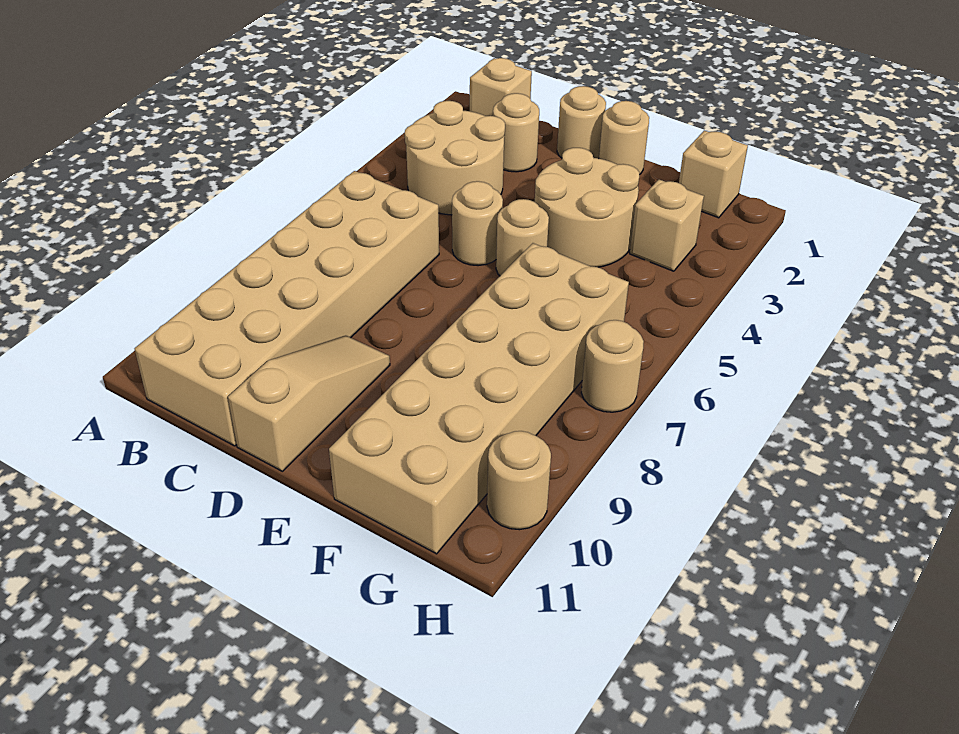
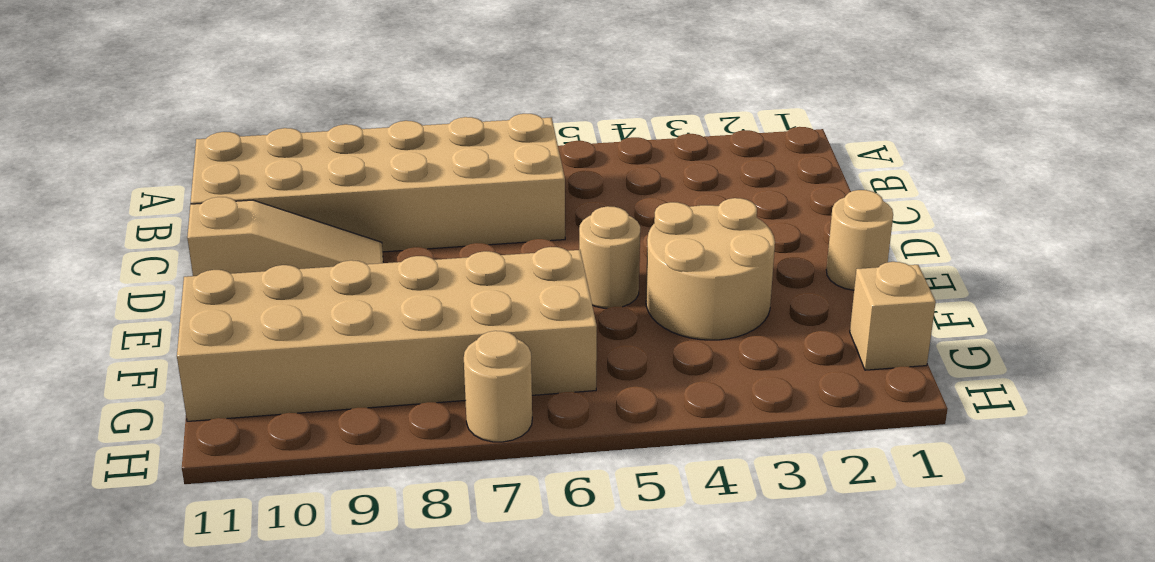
none -> tan brick B1 level 1
none -> tan round brick B3:C4 level 1
none -> tan round brick C2 level 1

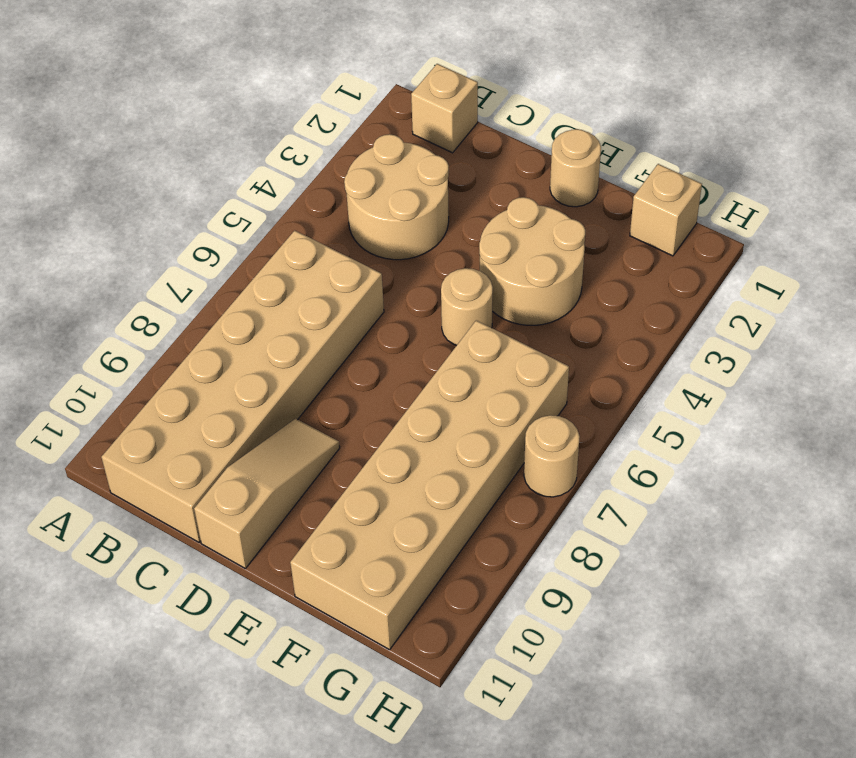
none -> tan round brick C2 level 1
none -> tan round brick D1 level 1
none -> tan round brick D5 level 1

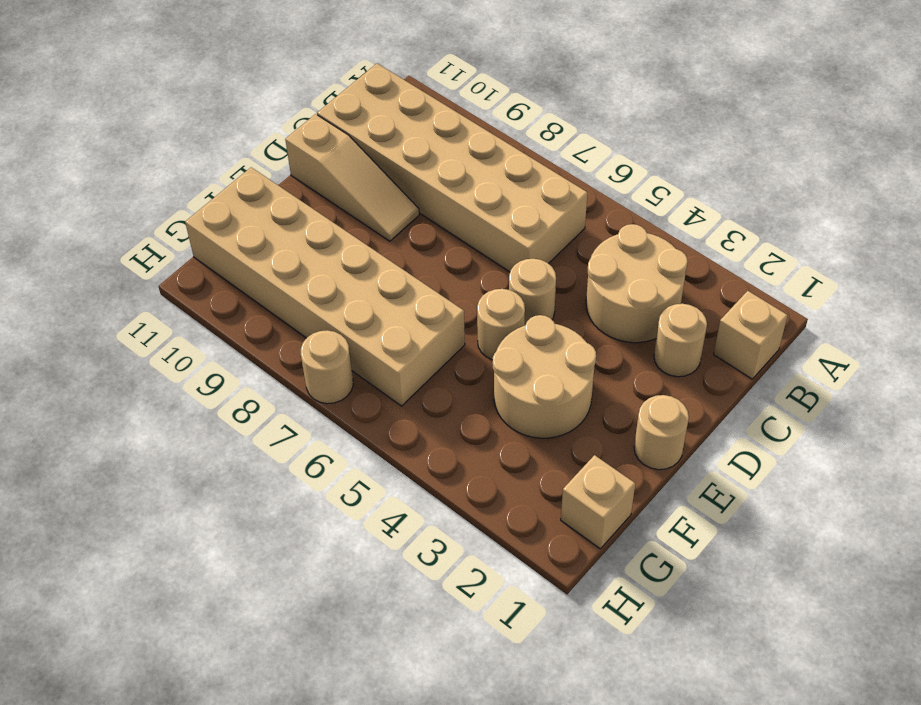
none -> tan round brick D1 level 1
none -> tan brick G3 level 1
none -> tan round brick H10 level 1

